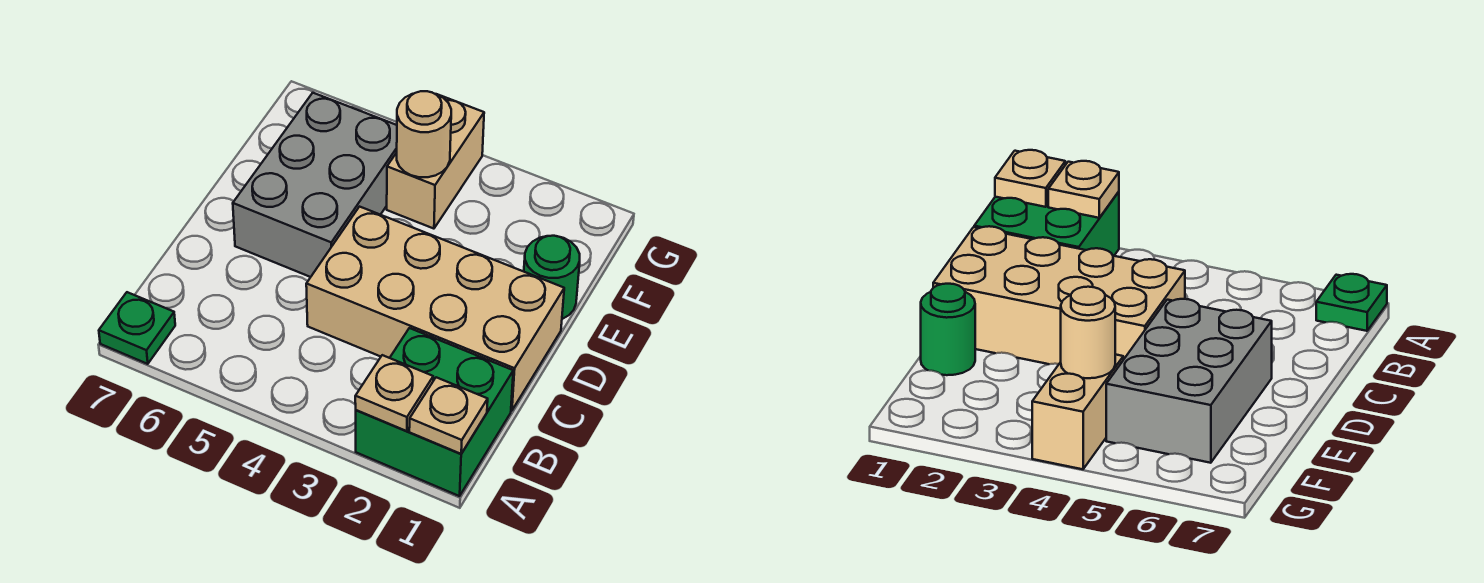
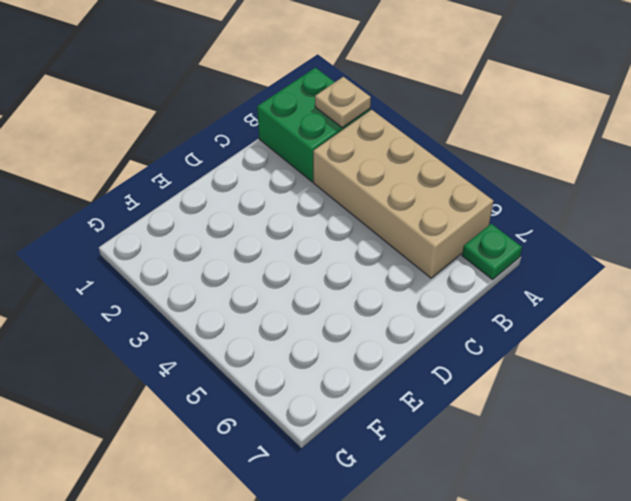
tan brick A3:B6 level 1 -> tan brick C1:D4 level 1
none -> grey brick D5:F6 level 1
none -> green round brick E1 level 1

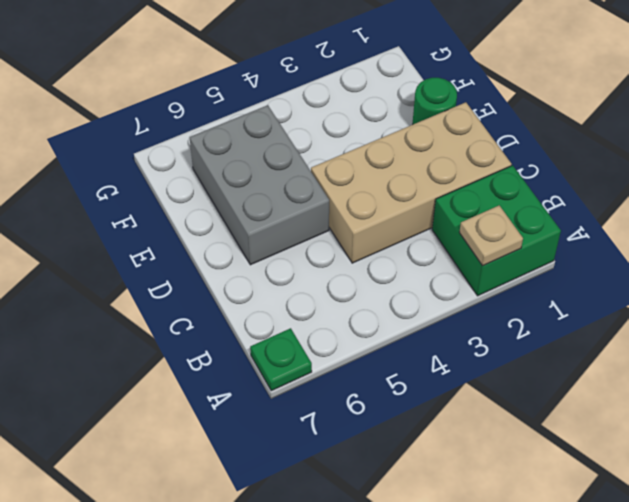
none -> tan brick F4:G4 level 1
none -> tan plate A1 level 2

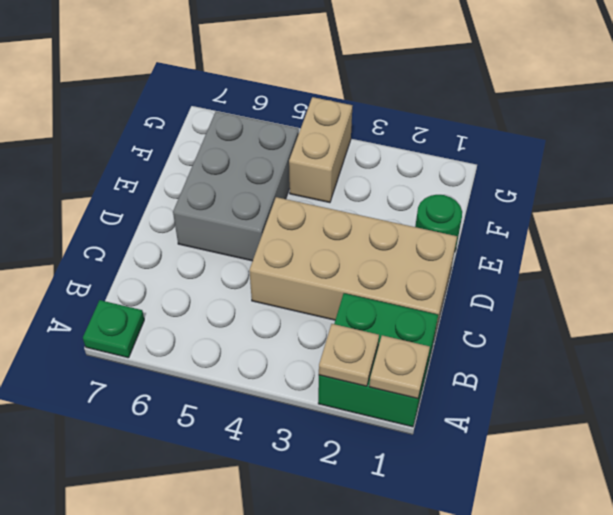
none -> tan round brick F4 level 2

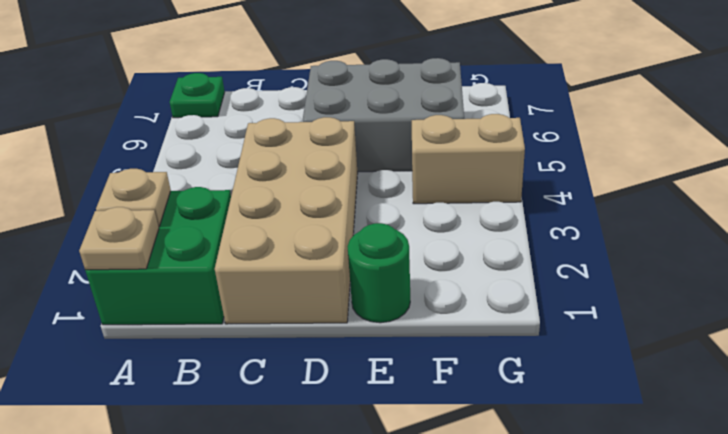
none -> tan round brick F4 level 2

